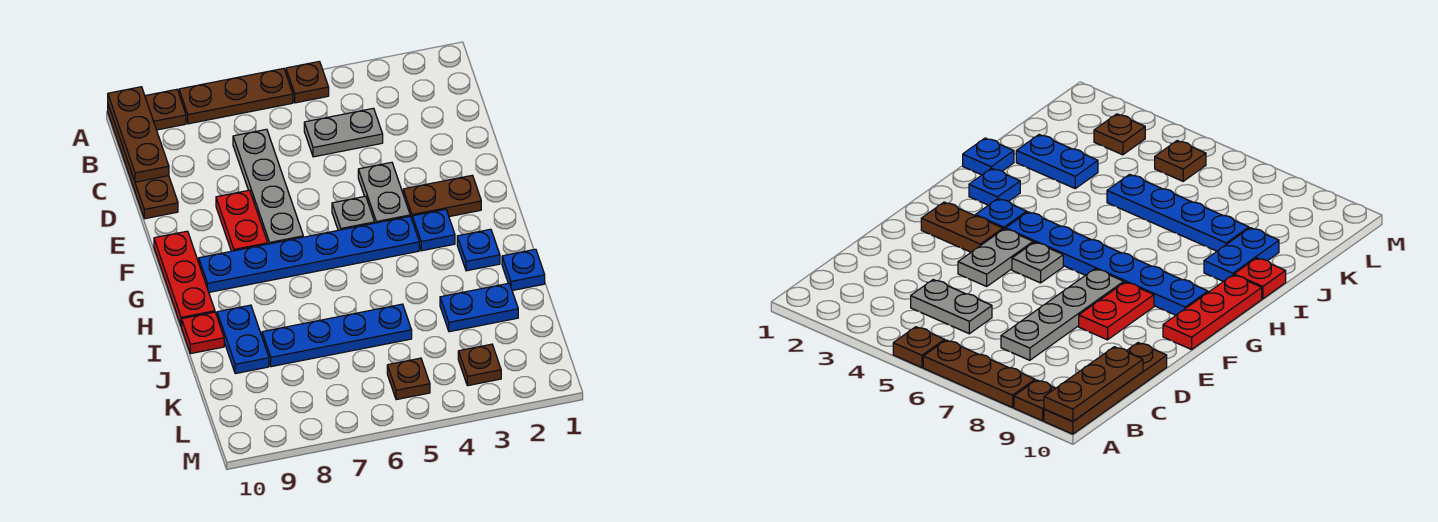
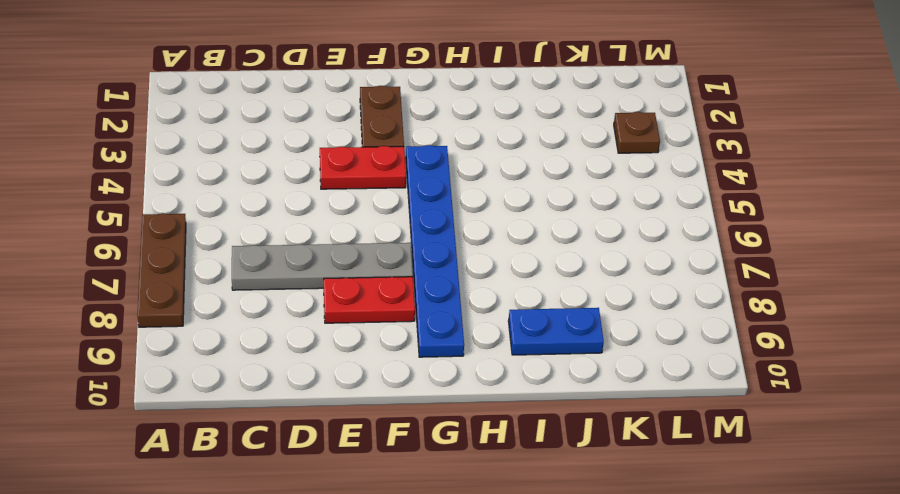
red plate E4:F4 level 1 -> grey plate E4:F4 level 1
none -> brown plate A5 level 1
none -> brown plate A9 level 1
none -> brown plate A10:D10 level 1

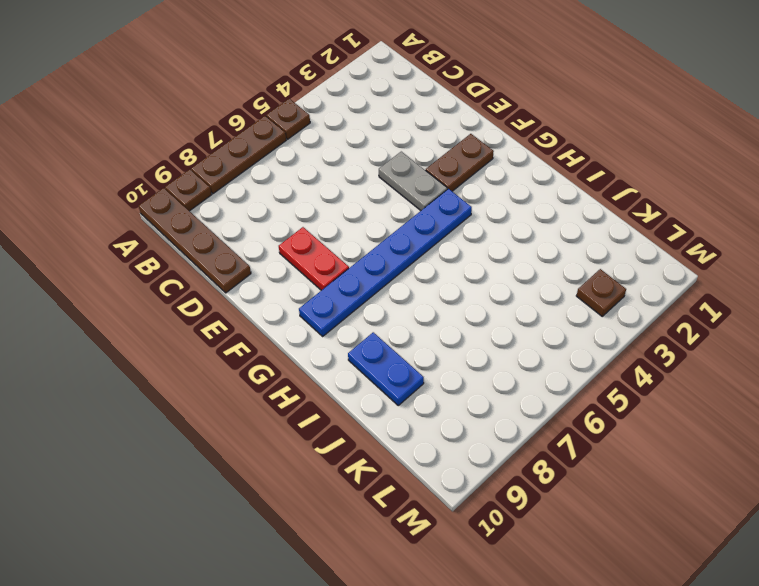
none -> grey plate C4:C5 level 1
none -> grey plate C7:F7 level 1
none -> grey plate F5 level 1

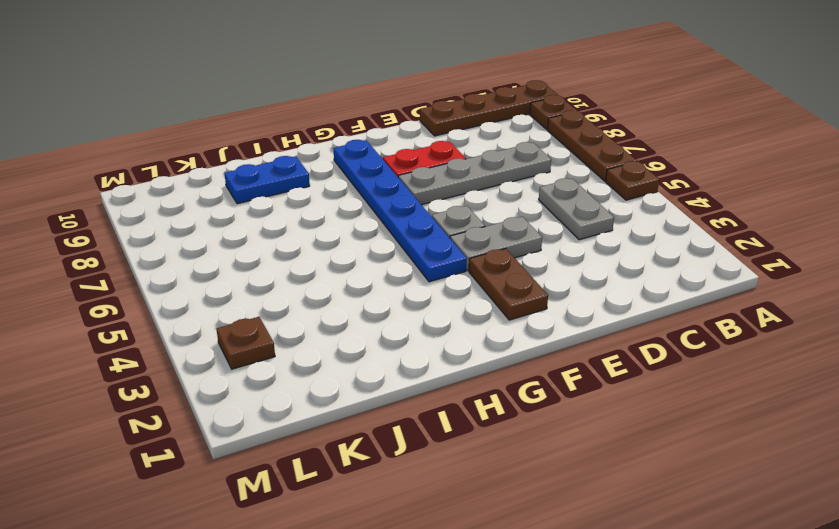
none -> red plate F10:H10 level 1
none -> blue plate G3 level 1
none -> blue plate H2 level 1

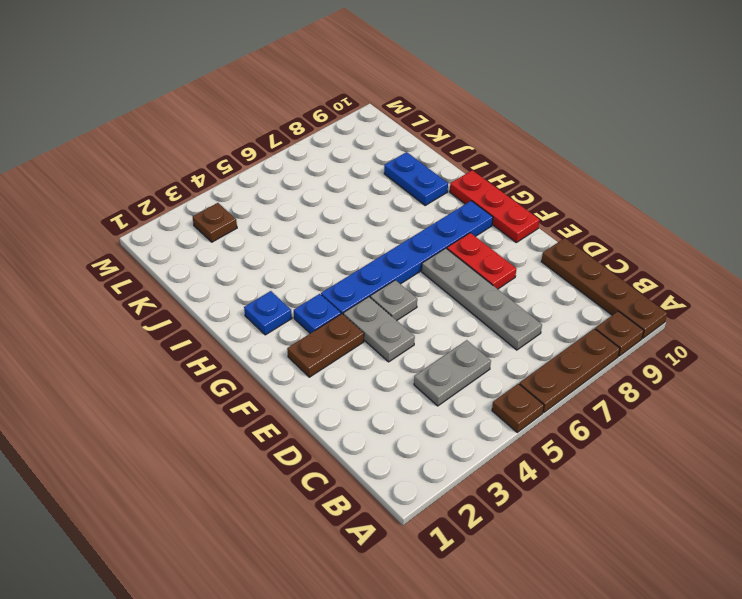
none -> blue plate I1 level 1
none -> red plate I10 level 1
none -> blue plate J2:J3 level 1

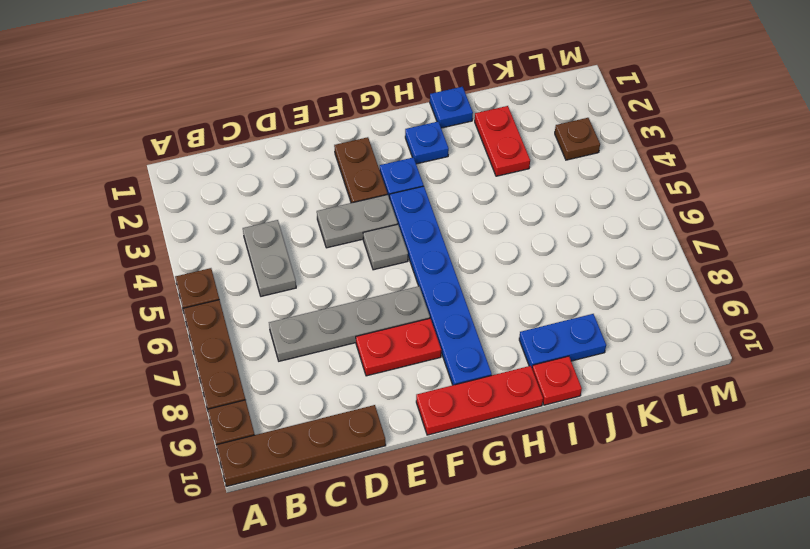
red plate J2:J3 level 1 -> blue plate J2:J3 level 1
none -> blue plate J5:J8 level 1
none -> brown plate L5 level 1
none -> brown plate A10:C10 level 2

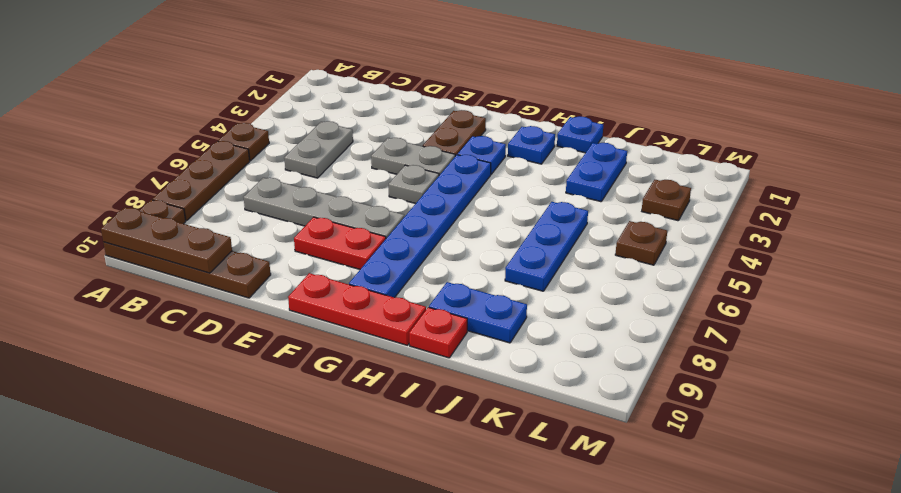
blue plate J5:J7 level 1 -> blue plate J5:J8 level 1

